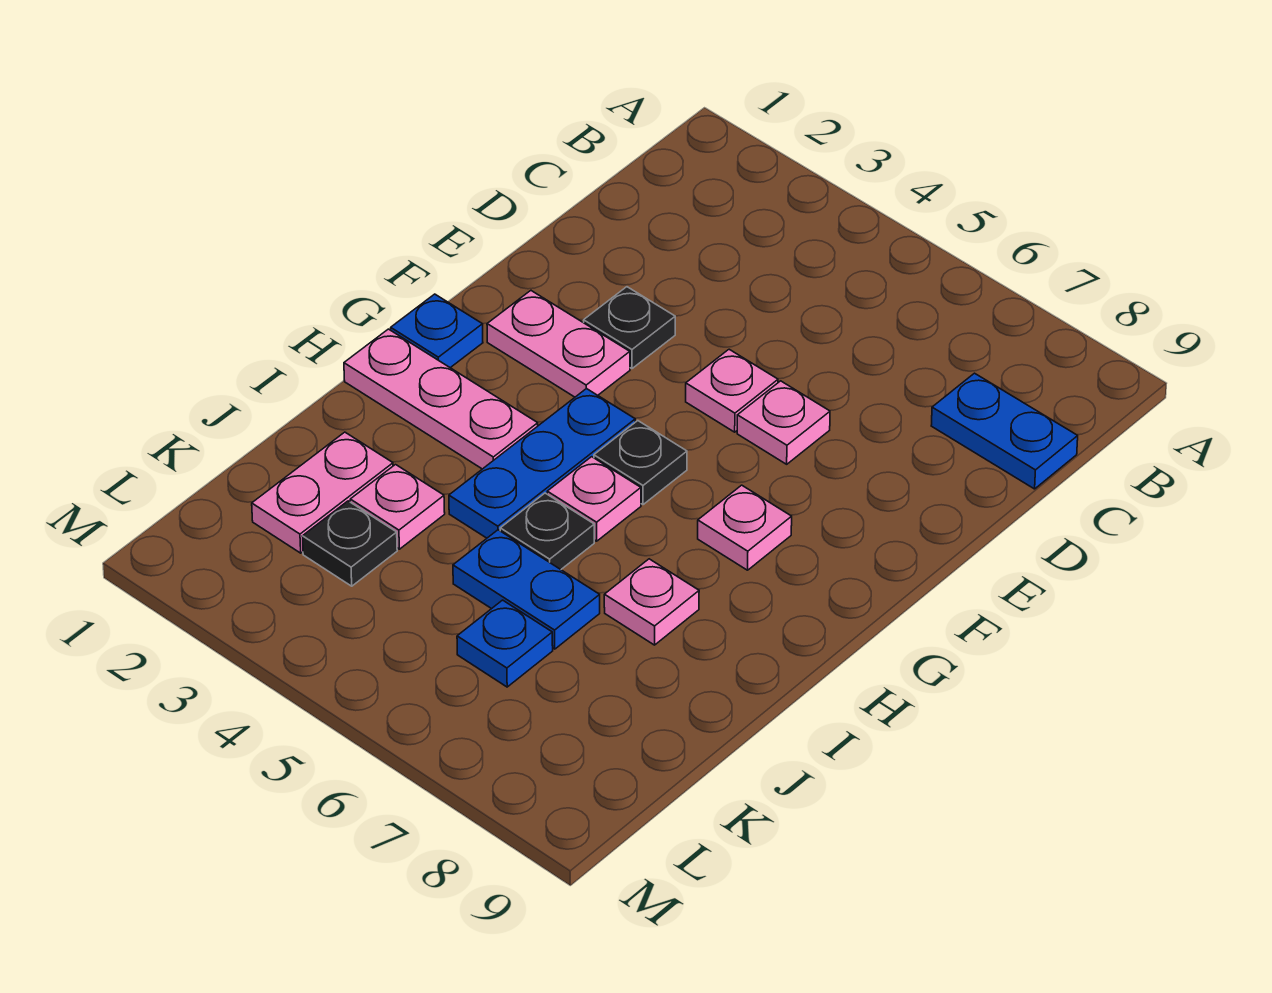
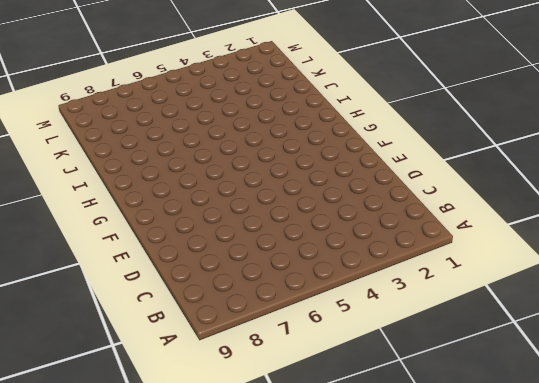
none -> blue plate C8:C9 level 1
none -> black plate E3 level 1
none -> pink plate E5 level 1

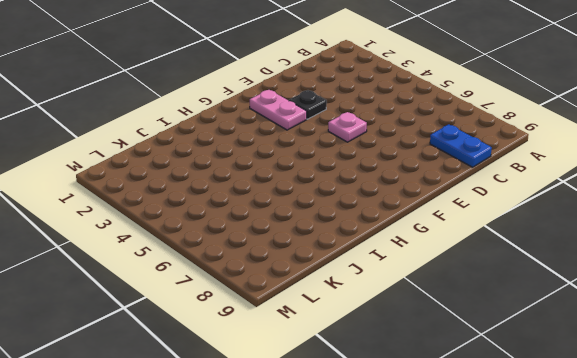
none -> pink plate E6 level 1
none -> blue plate G1 level 1
none -> blue plate G4:I4 level 1

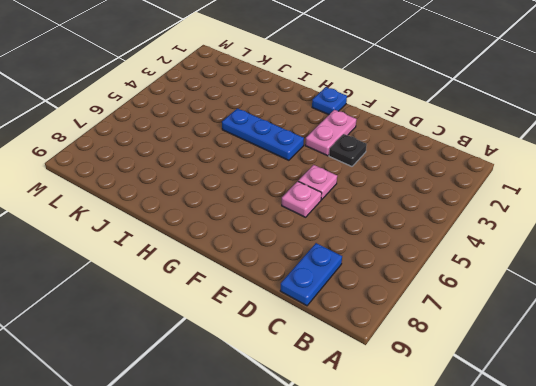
none -> black plate G5 level 1
none -> pink plate G7 level 1
none -> pink plate H1:H3 level 1

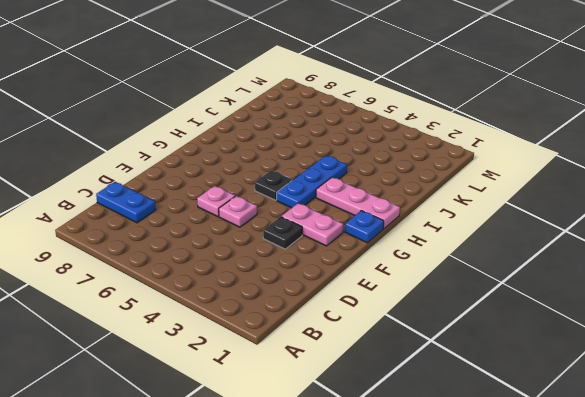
none -> pink plate G7 level 1
none -> pink plate H5 level 1
none -> black plate I5 level 1

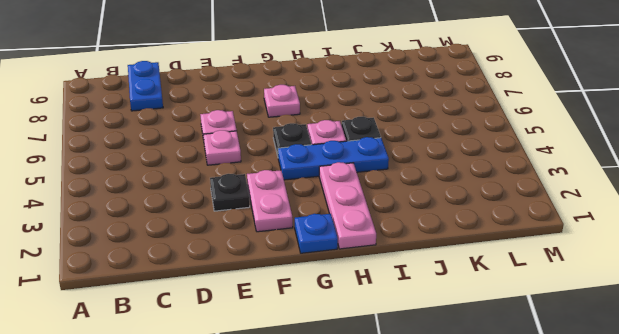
none -> pink plate I7 level 1
none -> pink plate J2:K2 level 1
none -> pink plate J3 level 1

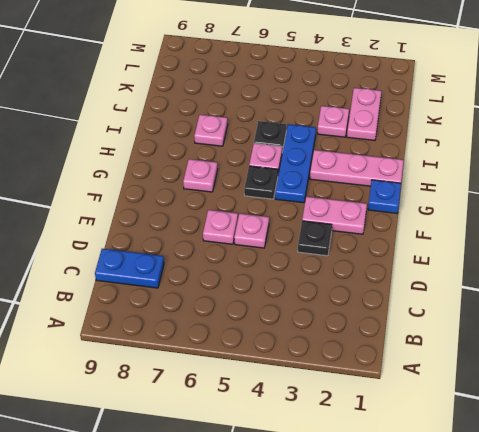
none -> blue plate J5:J6 level 1
none -> black plate K3 level 1
none -> blue plate K6 level 1

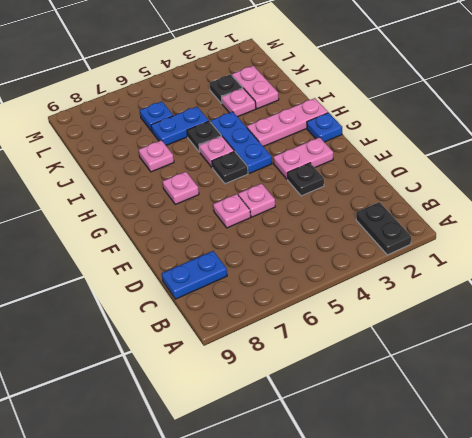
black plate A2:B2 level 1 -> none

